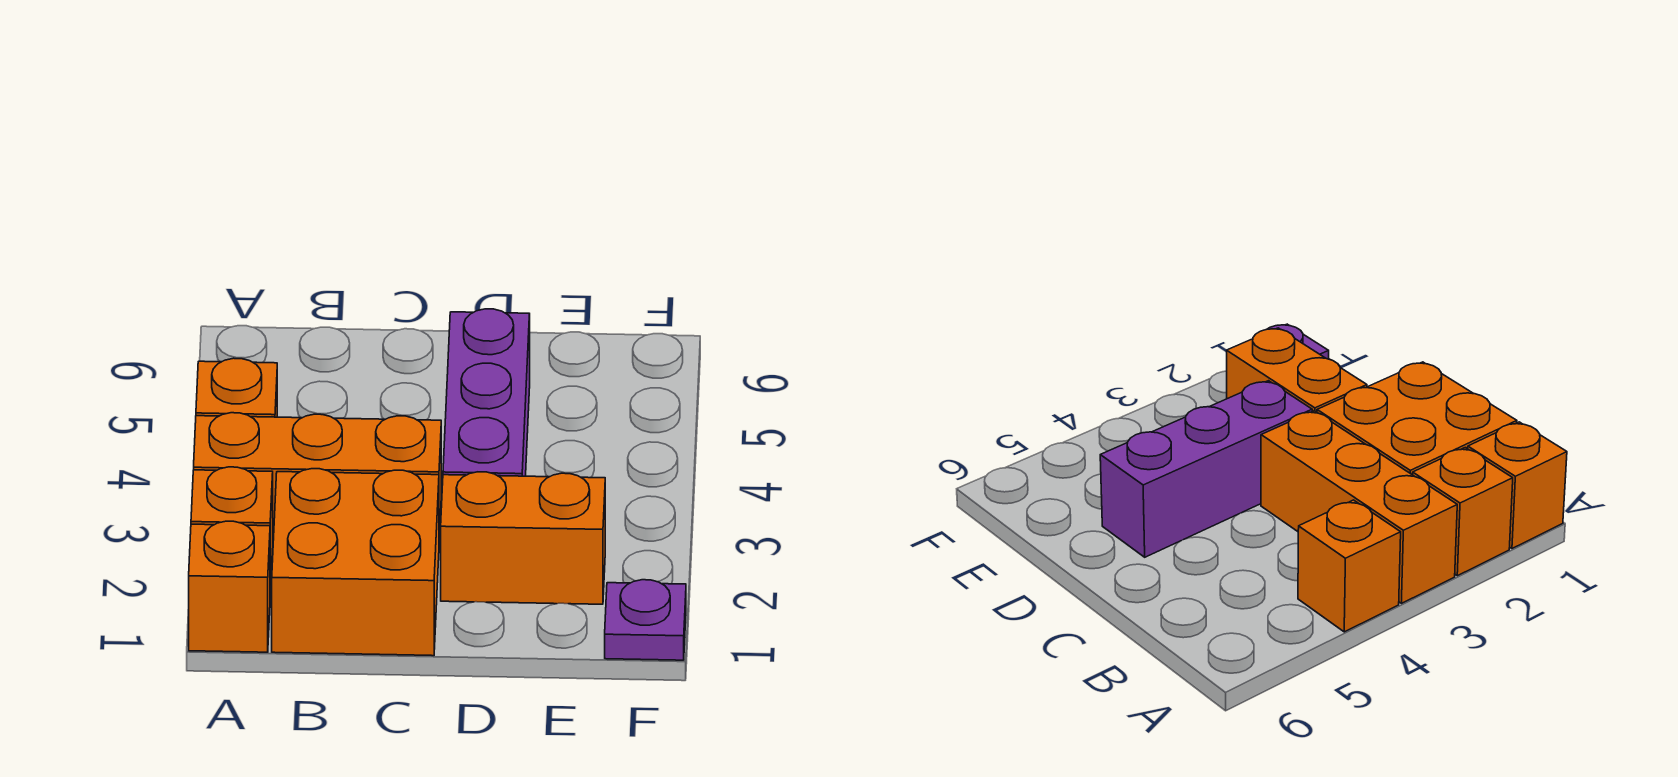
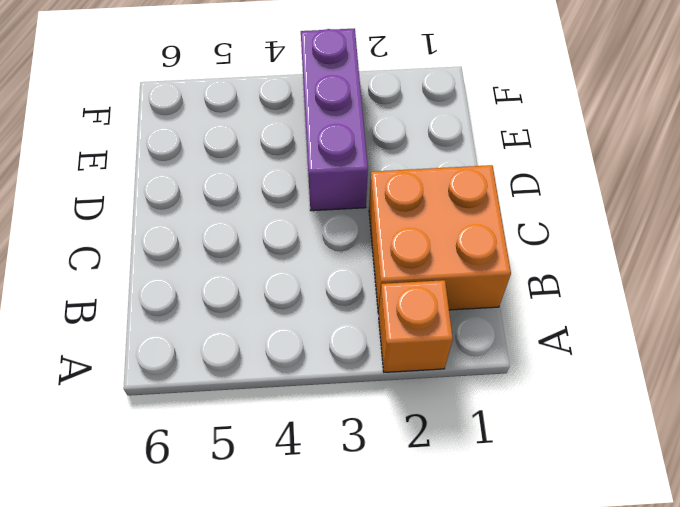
purple brick D3:F3 level 1 -> purple brick D3:D5 level 1
none -> orange brick A1 level 1
none -> orange brick A3:C3 level 1

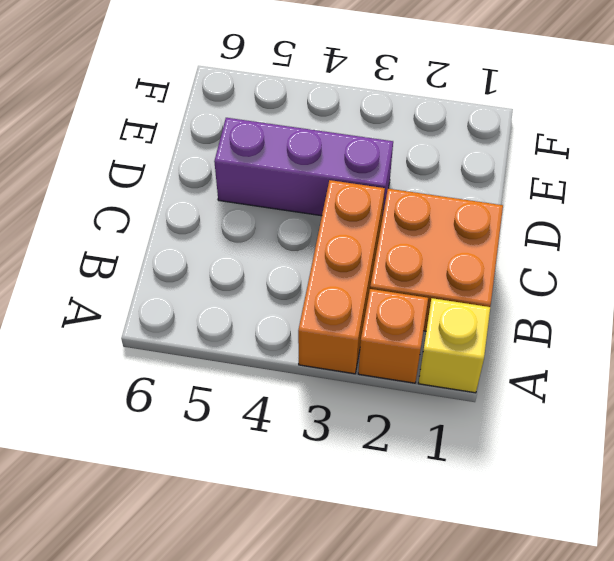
yellow brick A1 level 1 -> orange brick A1 level 1
none -> orange brick A4 level 1
none -> orange brick D2:E2 level 1

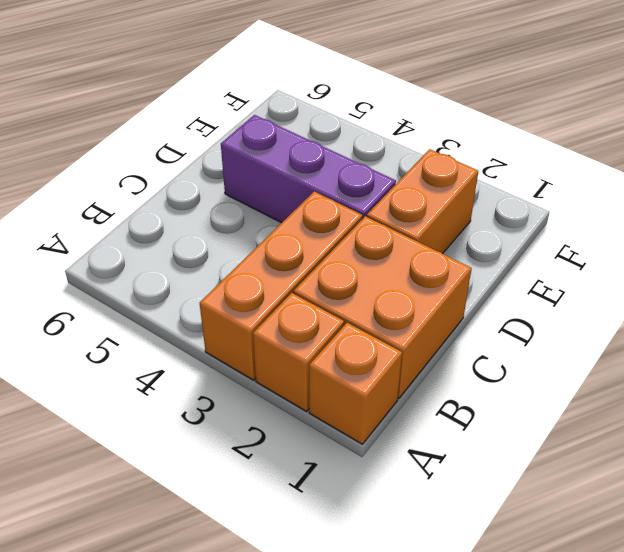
none -> orange brick A4 level 1
none -> purple plate F1 level 1

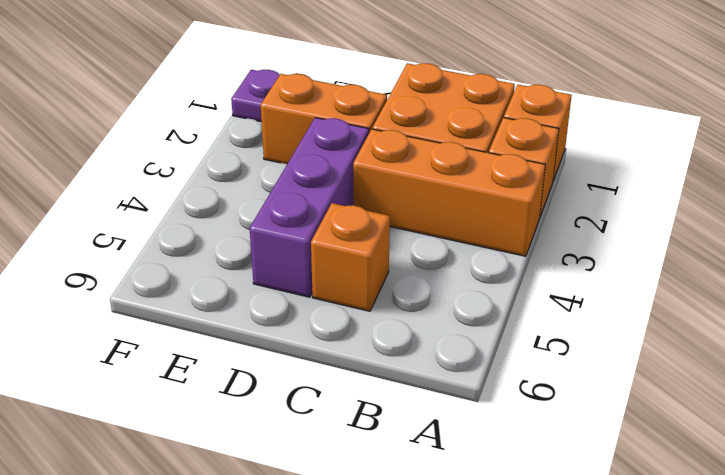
orange brick C5 level 1 -> orange brick A4 level 1

